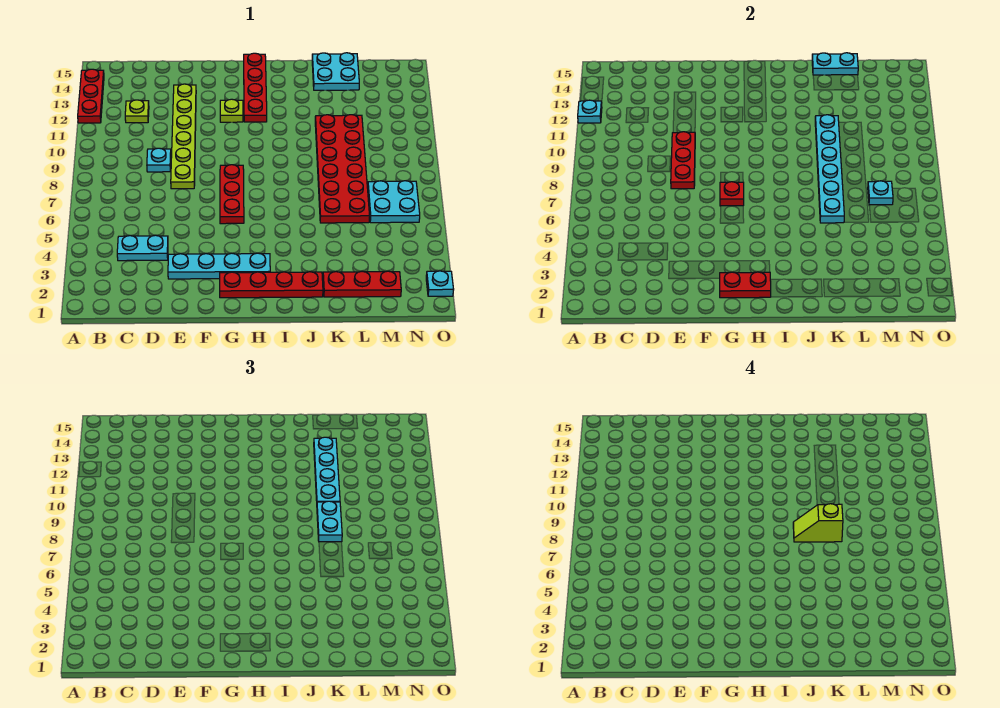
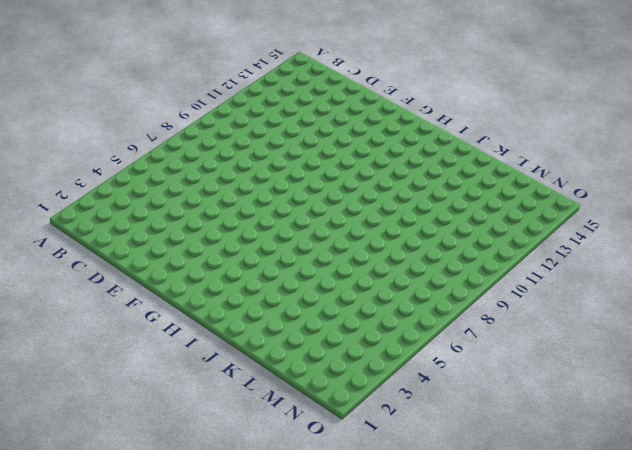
none -> red plate A12:A14 level 1
none -> cyan plate C4:D4 level 1
none -> lime plate C12 level 1

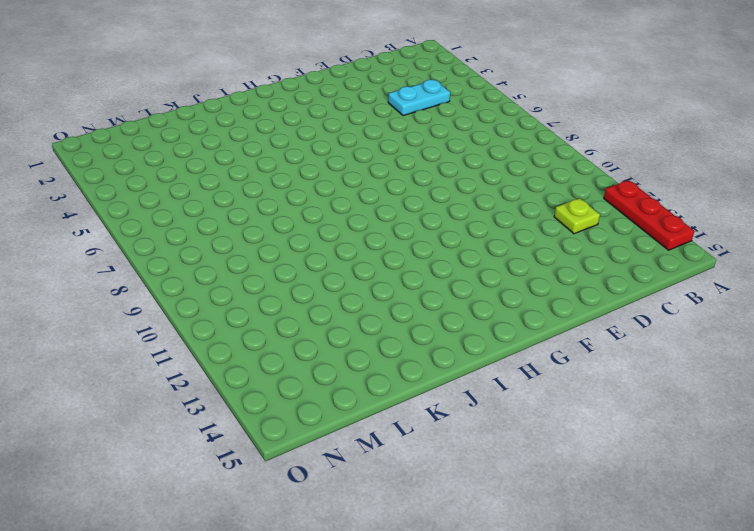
none -> cyan plate D9 level 1
none -> cyan plate E3:H3 level 1
none -> lime plate E8:E13 level 1

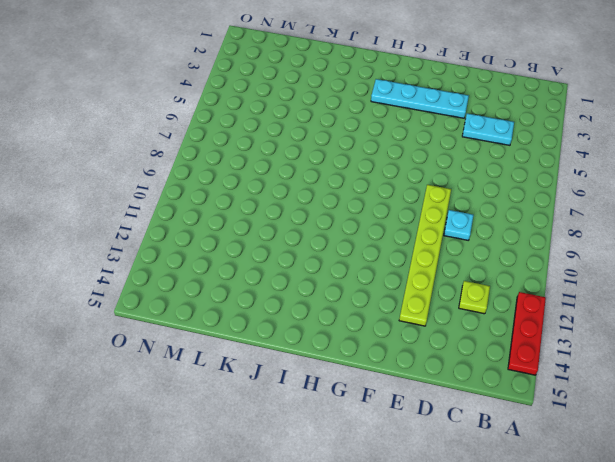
none -> red plate G2:J2 level 1
none -> red plate G6:G8 level 1
none -> lime plate G12 level 1

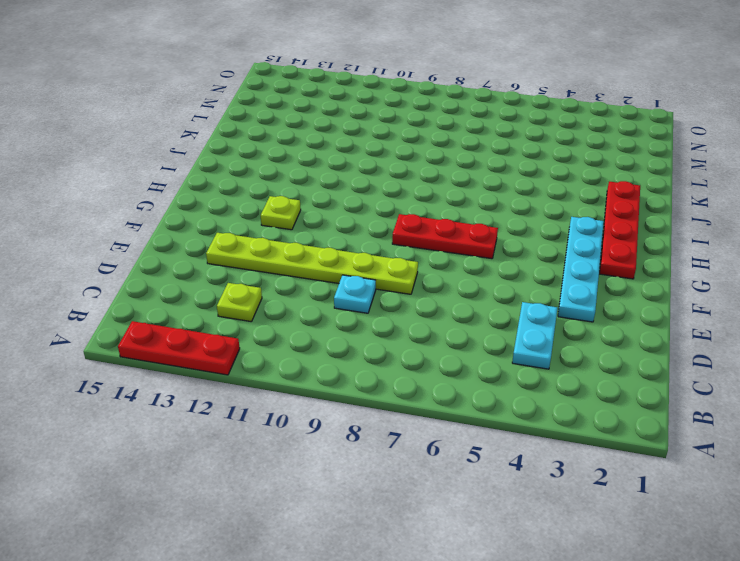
none -> red plate H12:H15 level 1
none -> red plate K2:M2 level 1
none -> red plate K6:L11 level 1

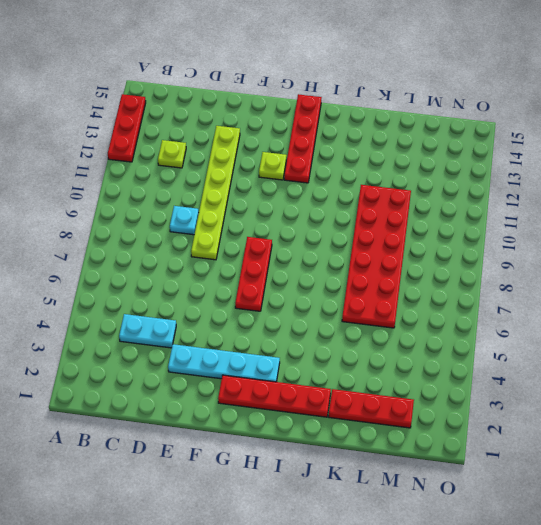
none -> cyan plate K14:L15 level 1
none -> cyan plate M6:N7 level 1
none -> cyan plate O2 level 1

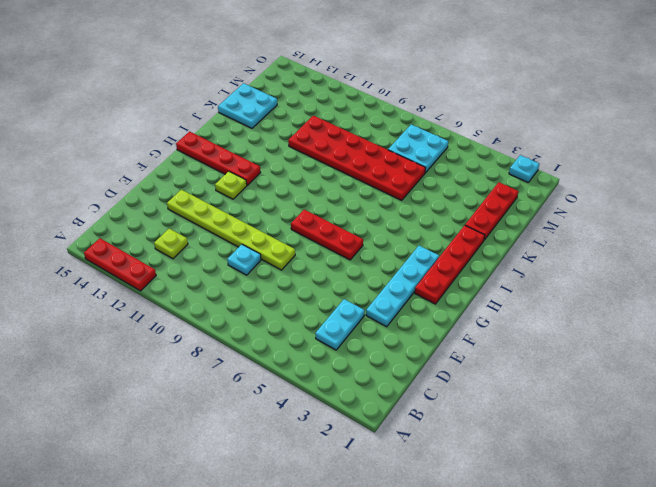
none -> cyan plate A12 level 2
none -> red plate E8:E10 level 2
none -> red plate G2:H2 level 2

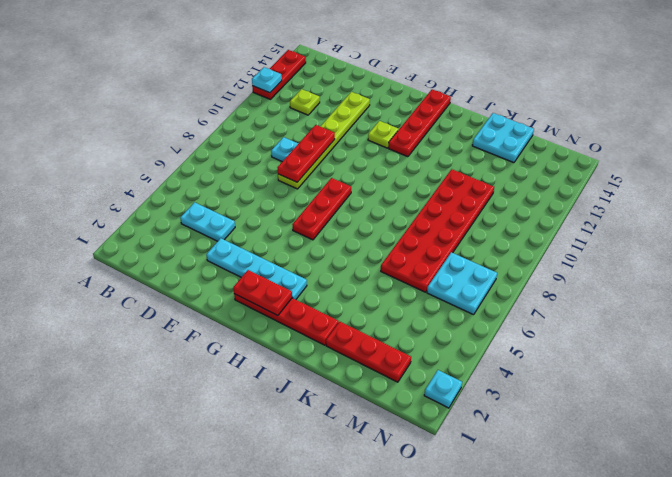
none -> red plate G7 level 2
none -> cyan plate K6:K11 level 2
none -> cyan plate K15:L15 level 2

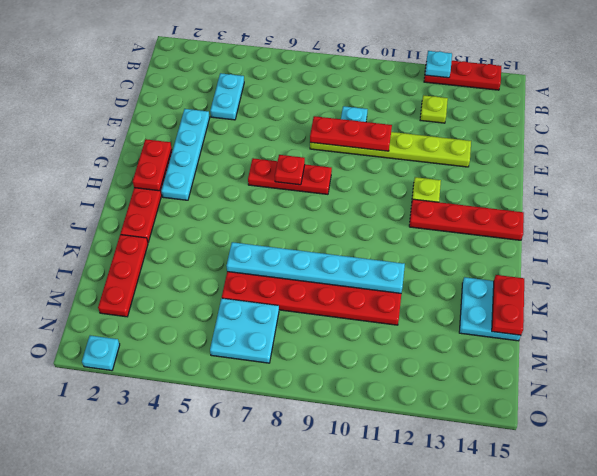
red plate K15:L15 level 2 -> cyan plate K15:L15 level 2
none -> cyan plate M7 level 2
none -> cyan plate K8:K9 level 3
none -> cyan plate K10:K13 level 3

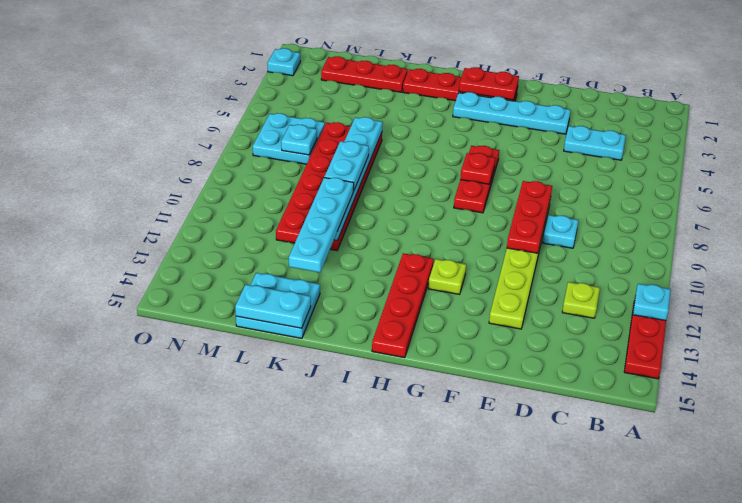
none -> lime slope J8:K8 level 4 top K

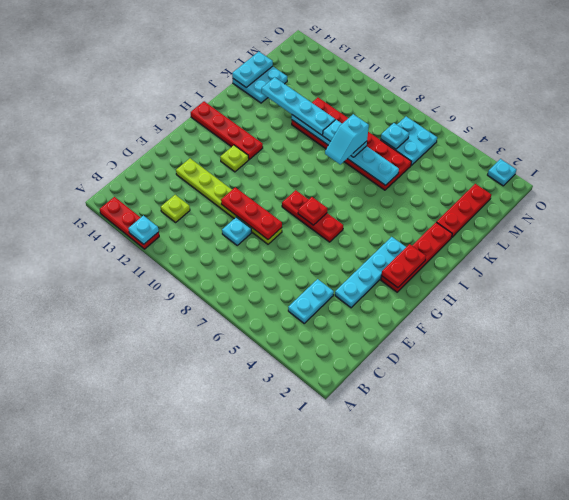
cyan slope J8:K8 level 4 top K -> lime slope J8:K8 level 4 top K

